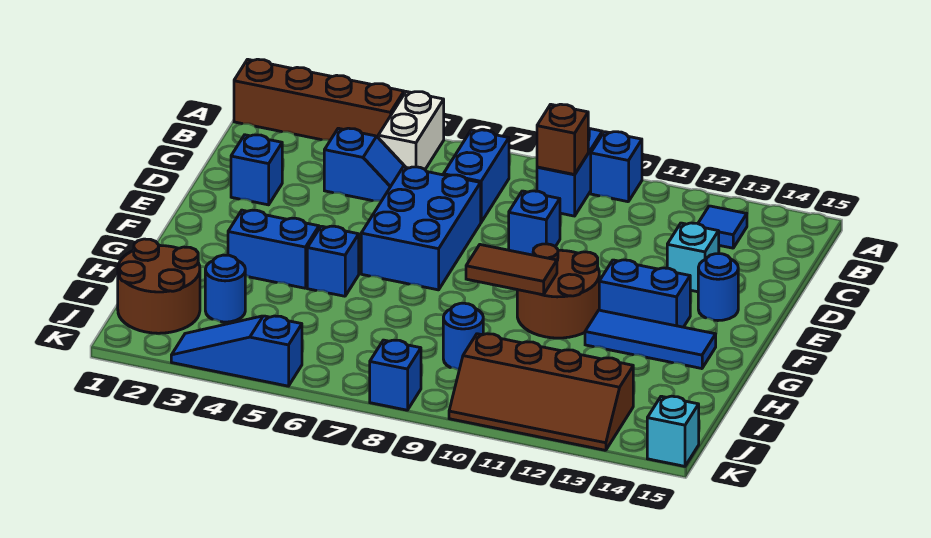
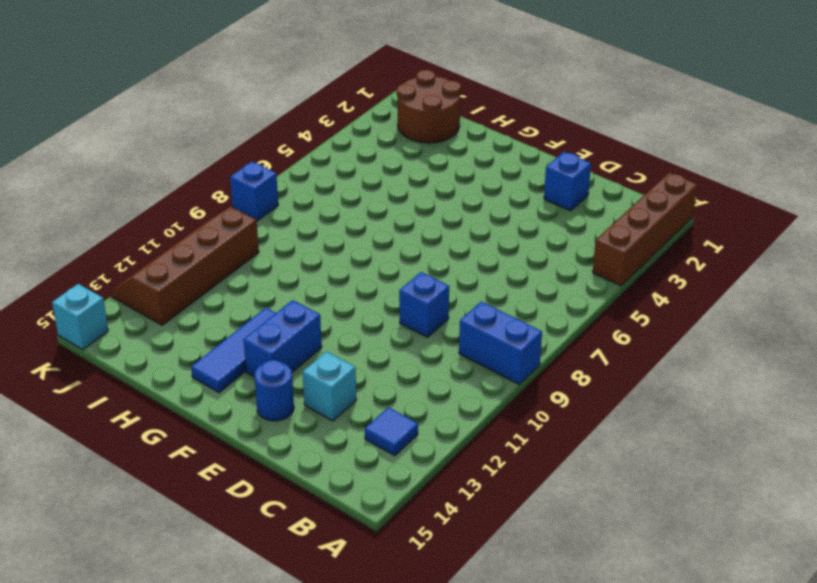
none -> white brick A5:B5 level 1
none -> blue brick A10 level 1
none -> blue brick B7:C7 level 1

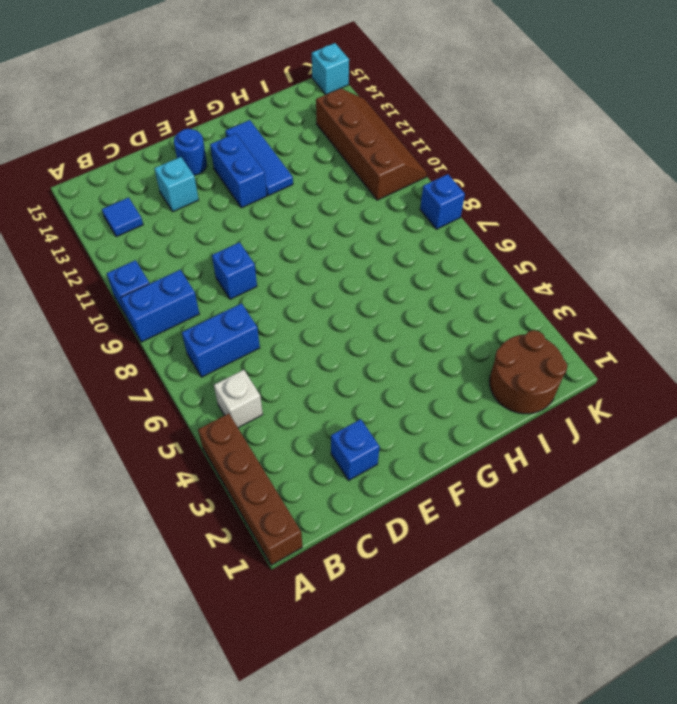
white brick B5 level 1 -> white brick A5:B5 level 1
none -> blue slope C4:C5 level 1 top 4
none -> blue brick D6:F7 level 1
none -> brown round brick F10:G11 level 1

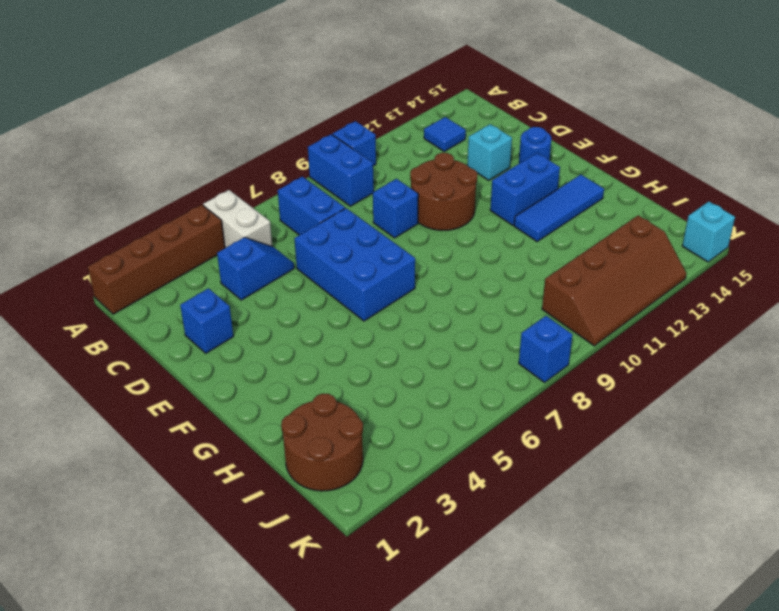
brown round brick D10:E11 level 1 -> brown round brick F10:G11 level 1
none -> blue brick G3:G4 level 1
none -> blue brick G5 level 1
none -> blue round brick I3 level 1

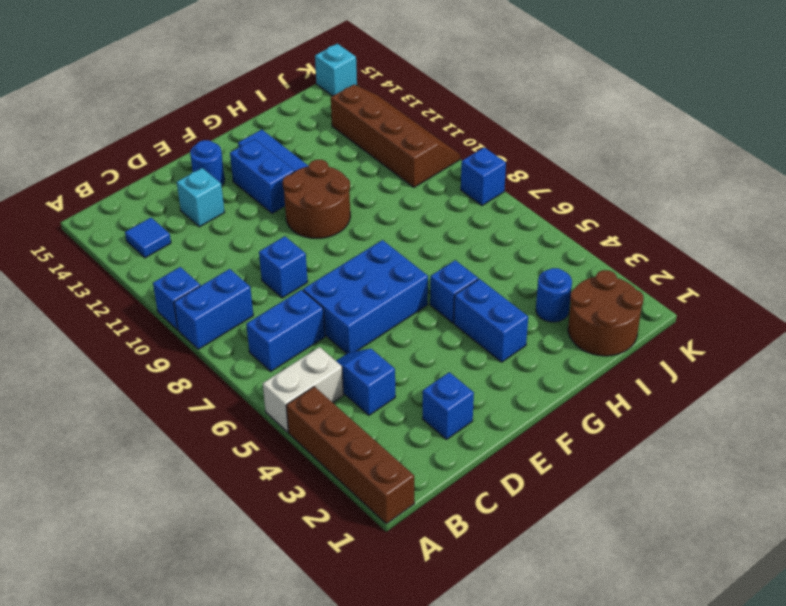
none -> blue round brick I9 level 1
none -> blue slope K3:K5 level 1 top 5
none -> brown brick B9 level 2

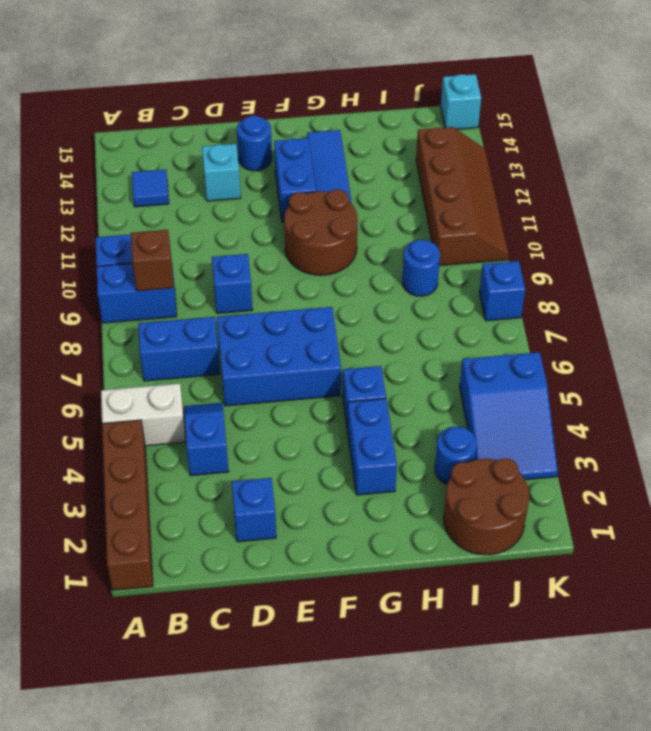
blue slope J3:K5 level 1 top 5 -> blue slope K3:K5 level 1 top 5
none -> brown tile G9:G10 level 2

